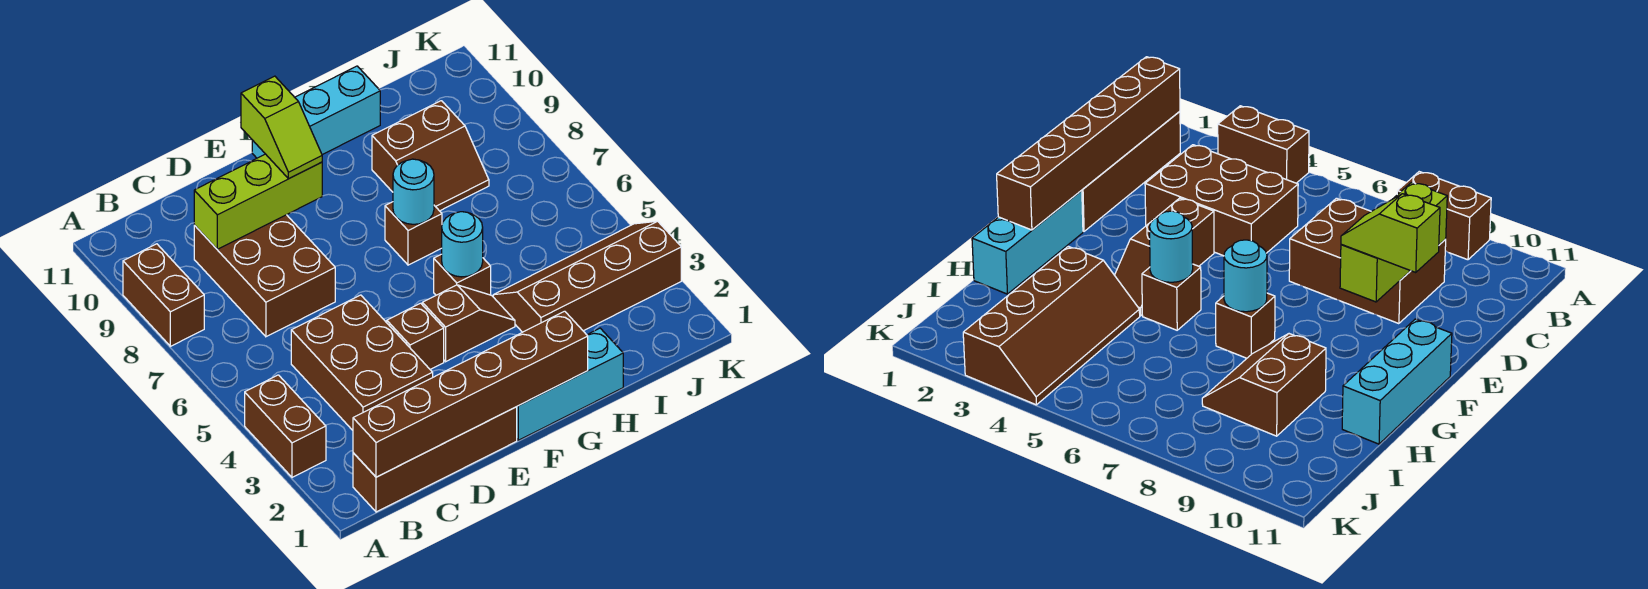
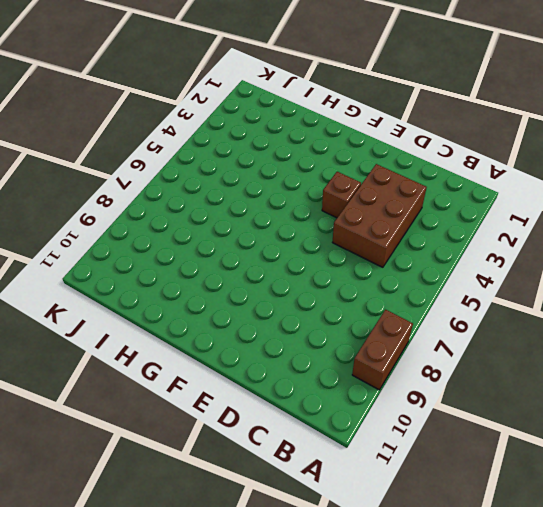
none -> brown brick A3:A4 level 1
none -> brown brick B1:E1 level 1
none -> brown brick C7:D9 level 1

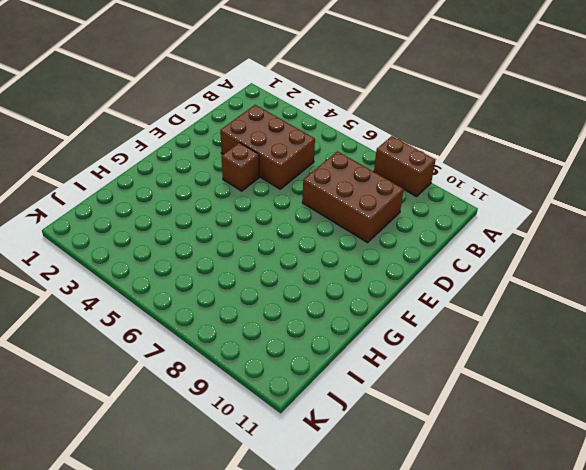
none -> brown brick A3:A4 level 1
none -> brown brick B1:E1 level 1
none -> cyan brick F1:H1 level 1

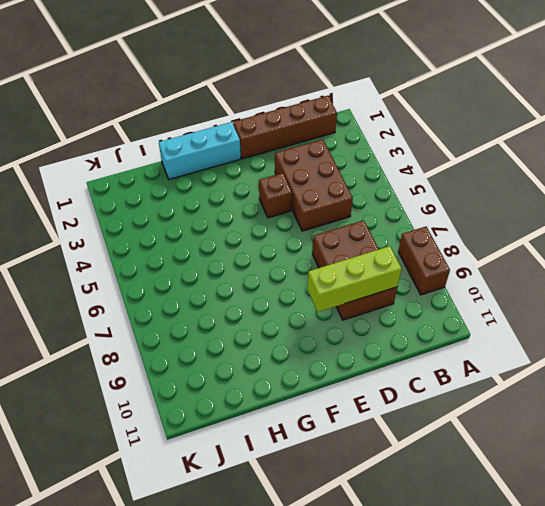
none -> brown brick A3:A4 level 1
none -> brown slope F4:G4 level 1 top F
none -> cyan brick F11:H11 level 1

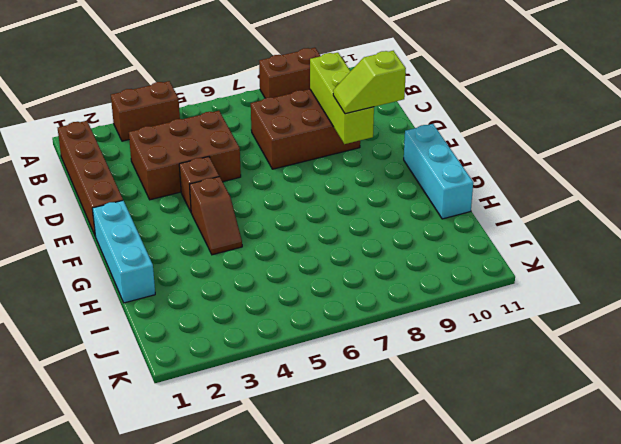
none -> brown brick G5 level 1
none -> brown brick G7 level 1
none -> brown slope H3:K4 level 1 top 3

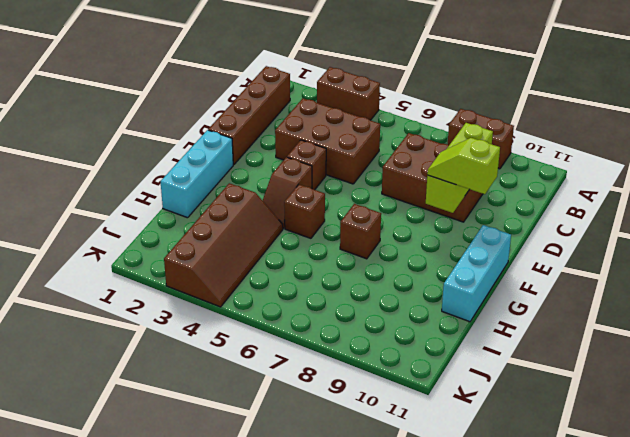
none -> brown slope H8:I9 level 1 top 9
none -> brown brick B1:G1 level 2
none -> cyan round brick G5 level 2

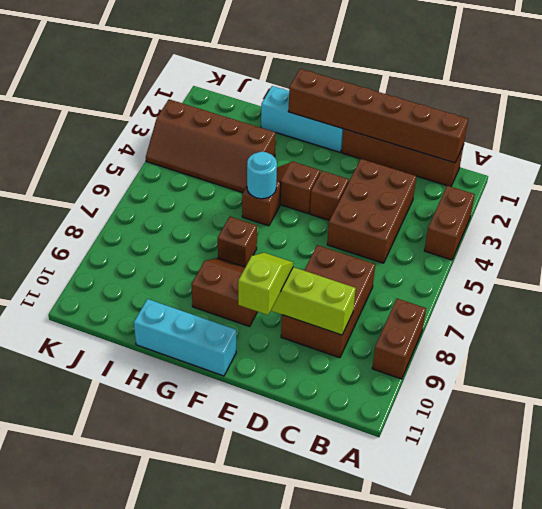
brown slope F8:G9 level 1 top 9 -> brown slope H8:I9 level 1 top 9
none -> cyan round brick G7 level 2

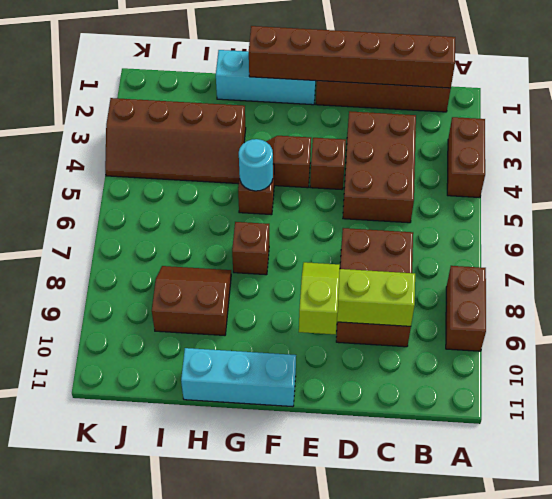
none -> cyan round brick G7 level 2

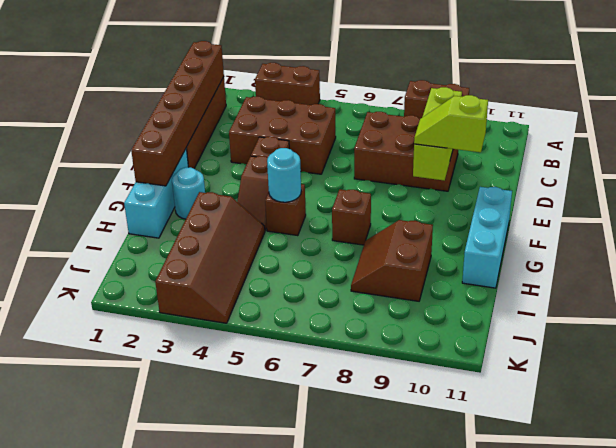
cyan round brick G2 level 1 -> cyan round brick G7 level 2

